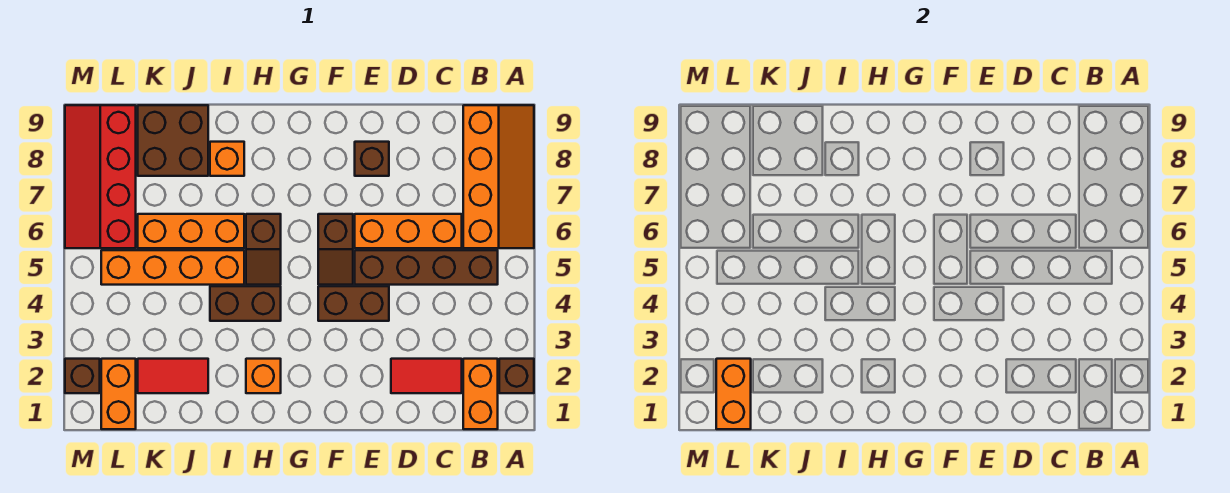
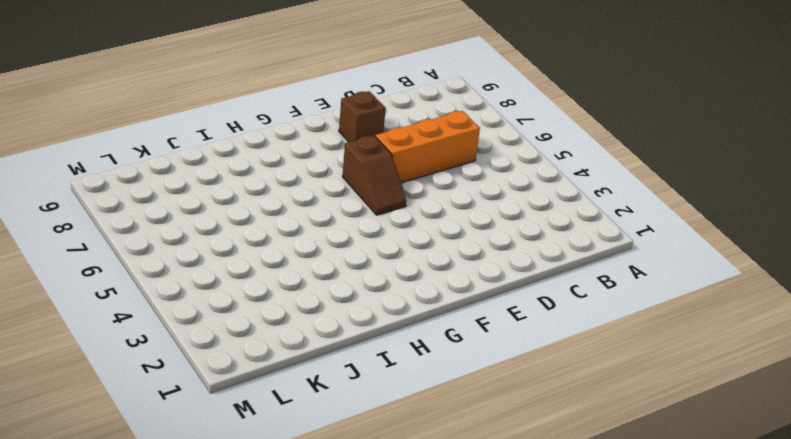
none -> brown brick A2 level 1
none -> orange slope A6:B9 level 1 top B
none -> orange brick B1:B2 level 1

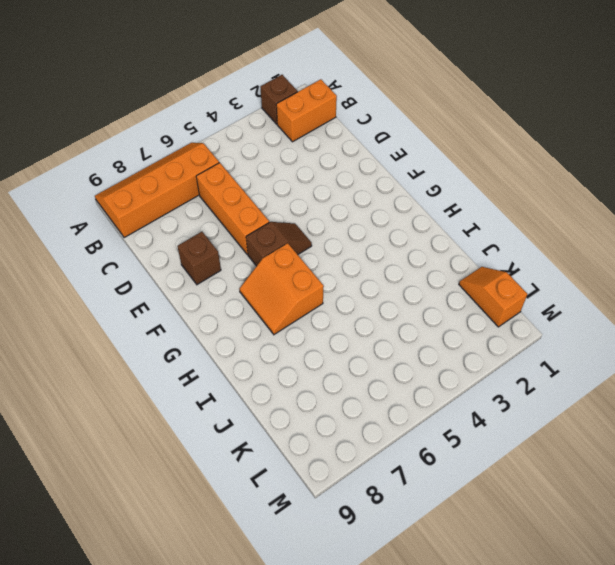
orange slope G6:H7 level 1 top 6 -> brown slope H5:H6 level 1 top 6
orange slope K1:L1 level 1 top L -> orange brick L1:L2 level 1
none -> brown brick B5:E5 level 1
none -> red tile C2:D2 level 1
none -> brown brick E4:F4 level 1

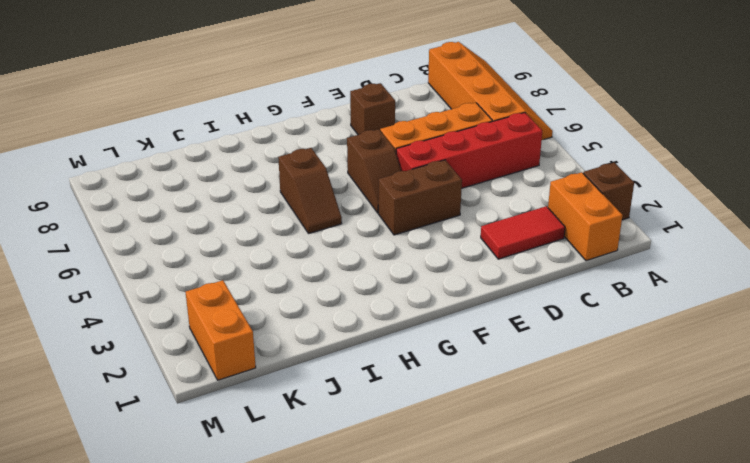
red brick B5:E5 level 1 -> brown brick B5:E5 level 1
none -> orange brick H2 level 1
none -> brown brick H4:I4 level 1
none -> orange brick I5:L5 level 1

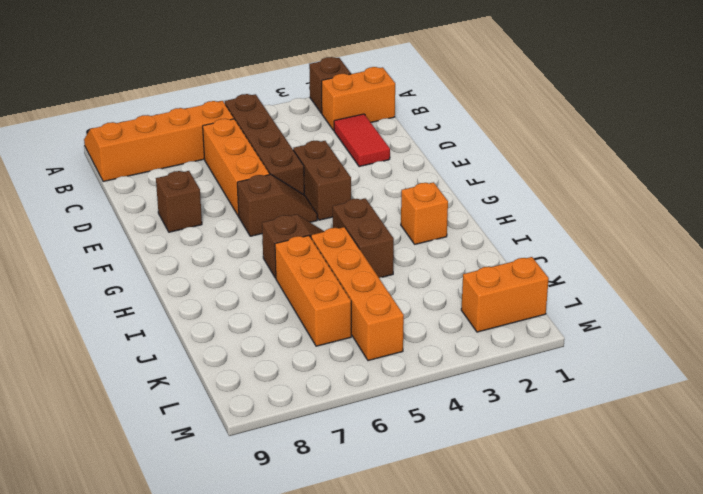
none -> orange brick I8 level 1
none -> red tile J2:K2 level 1
none -> brown brick J8:K9 level 1

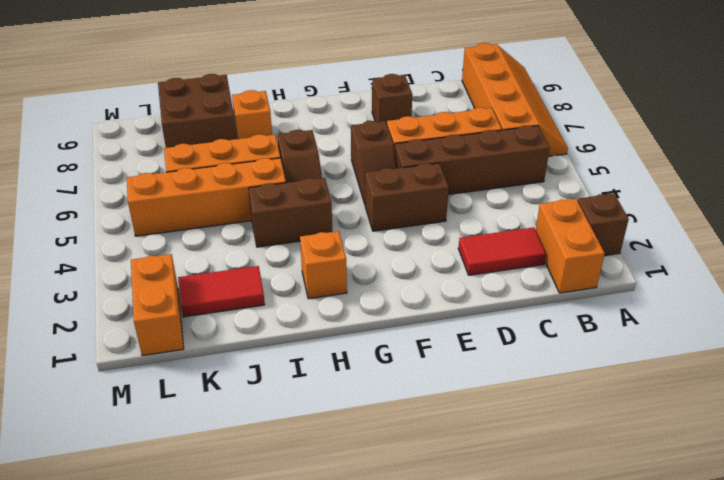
none -> red slope L6:M9 level 1 top L
none -> brown brick M2 level 1
none -> orange brick L1:L2 level 2

